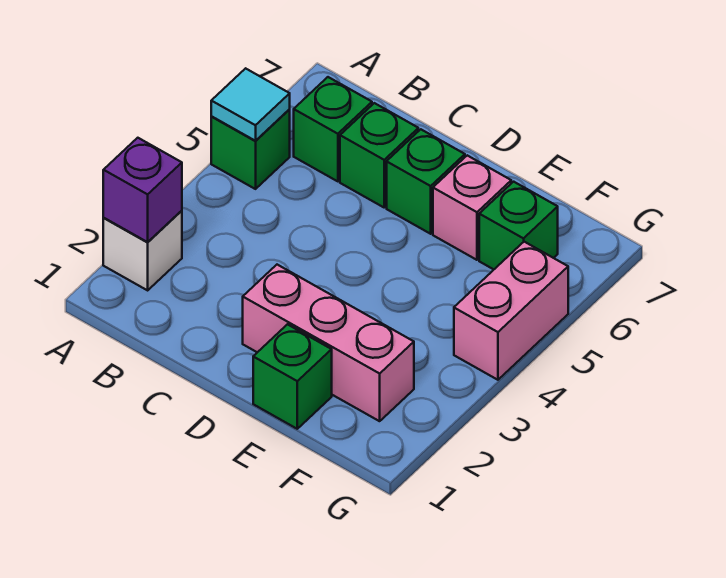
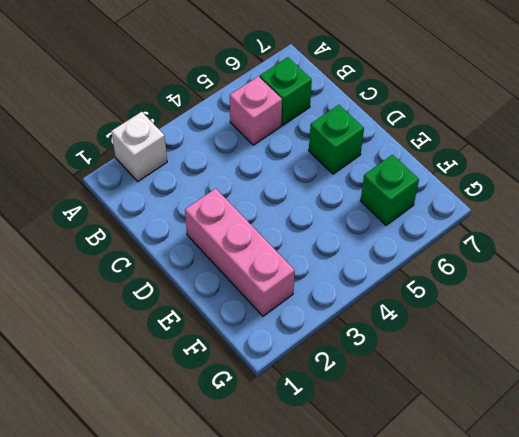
pink brick B5 level 1 -> pink brick E6 level 1
none -> green brick A5 level 1
none -> green brick C6 level 1
none -> green brick E1 level 1

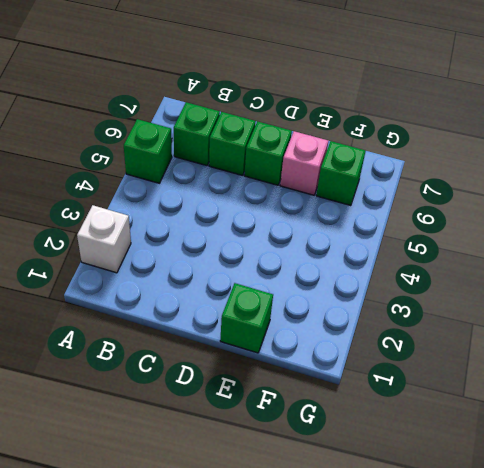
none -> pink brick D2:F2 level 1
none -> pink brick G4:G5 level 1
none -> purple brick A2 level 2

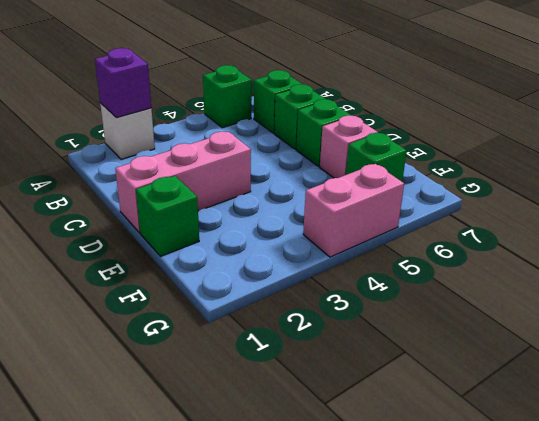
pink brick D1:D3 level 1 -> pink brick D2:F2 level 1
none -> cyan tile A5 level 2

